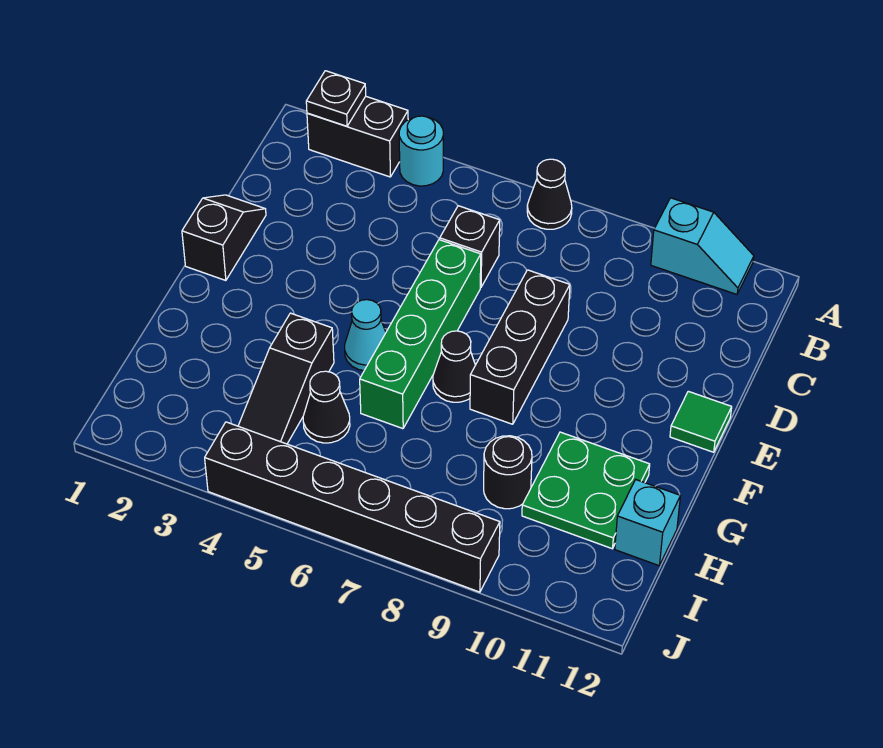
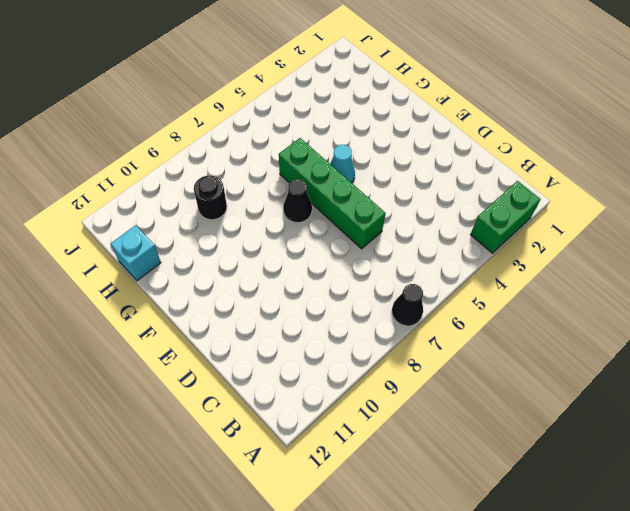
green brick A2:A3 level 1 -> black brick A2:A3 level 1
none -> cyan round brick A4 level 1
none -> cyan slope A10:A11 level 1 top 10
none -> black brick C6 level 1

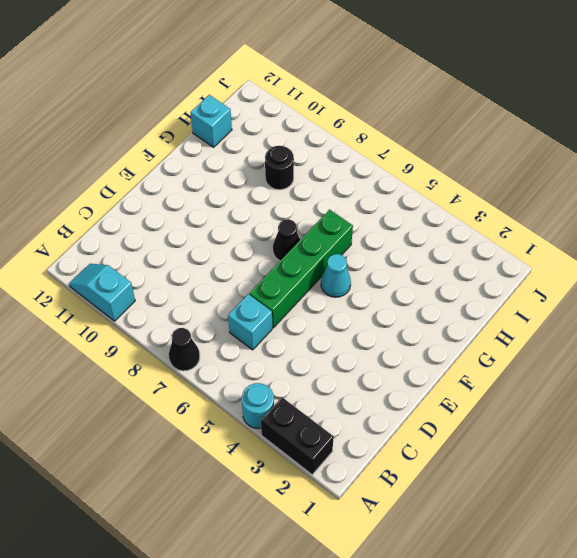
cyan brick C6 level 1 -> black brick C6 level 1
none -> black slope D1:E1 level 1 top E
none -> black brick D8:F8 level 1
none -> green tile E12 level 1

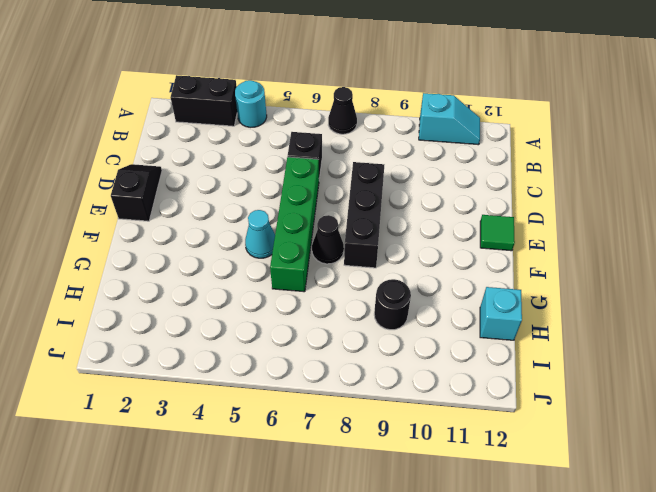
none -> black slope G4:I4 level 1 top G
none -> green plate G10:H11 level 1
none -> black cone H5 level 1

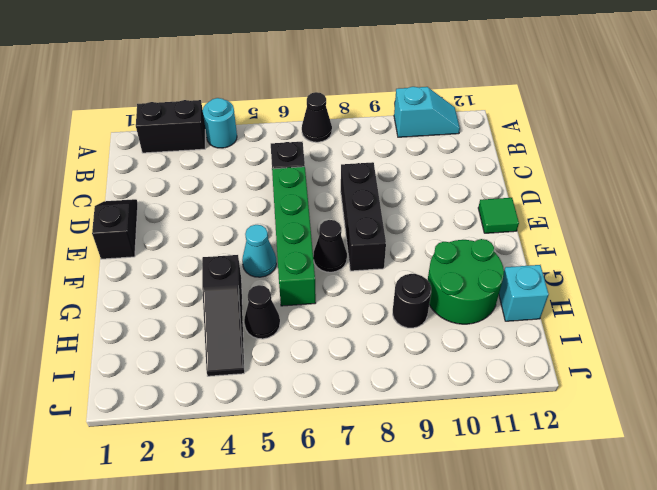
green round brick G10:H11 level 1 -> green plate G10:H11 level 1
none -> black brick J4:J9 level 1
none -> black plate A2 level 2

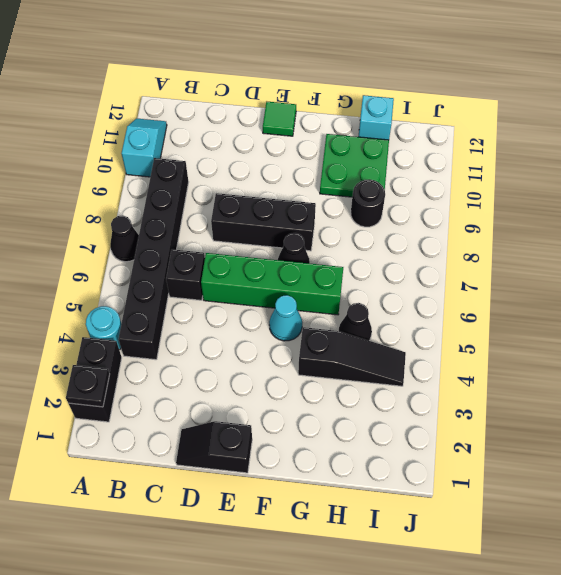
black brick B4:B9 level 1 -> black brick J4:J9 level 1

